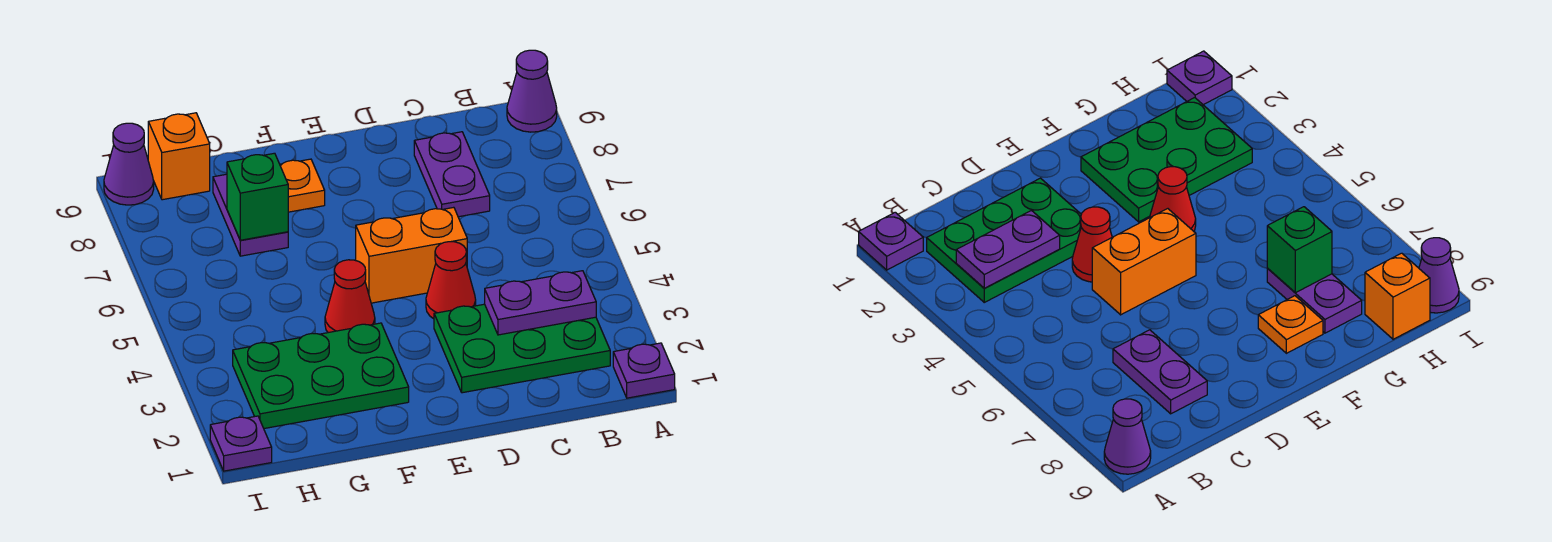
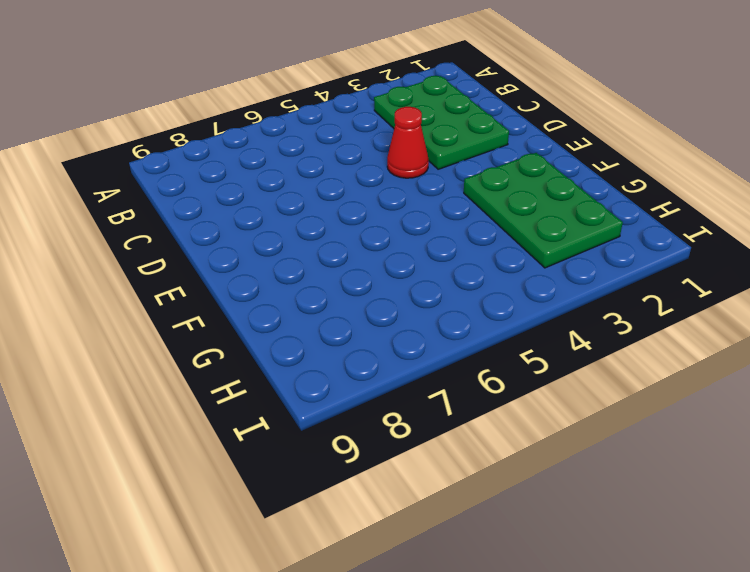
none -> purple plate A1 level 1
none -> purple cone A9 level 1
none -> purple plate C7:C8 level 1

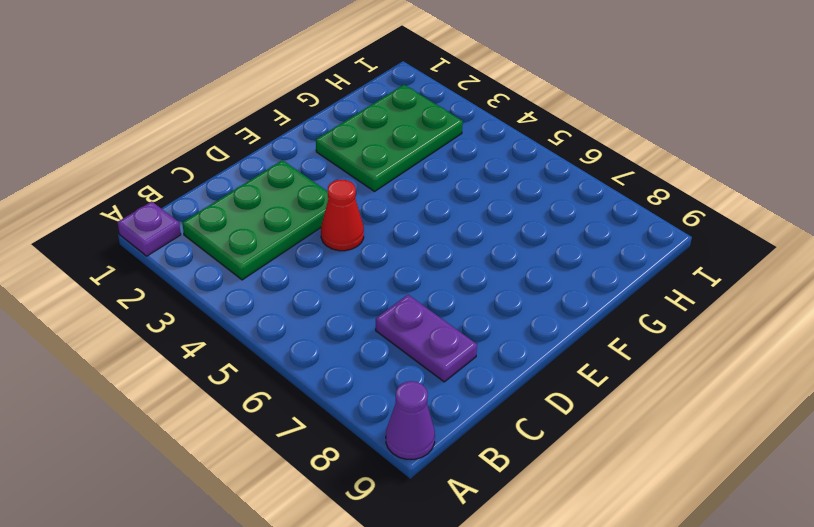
none -> orange brick D5:E5 level 1
none -> red cone F4 level 1
none -> orange plate F8 level 1

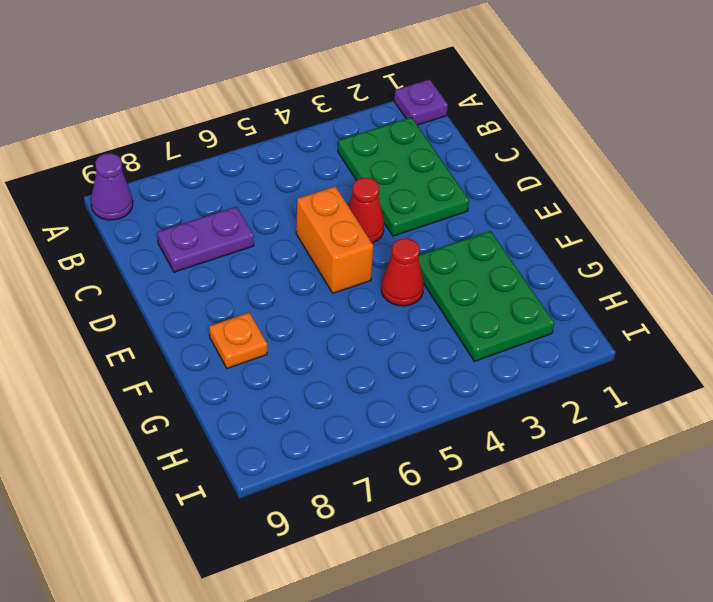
none -> purple plate G7:G8 level 1
none -> orange brick H9 level 1
none -> purple plate I1 level 1

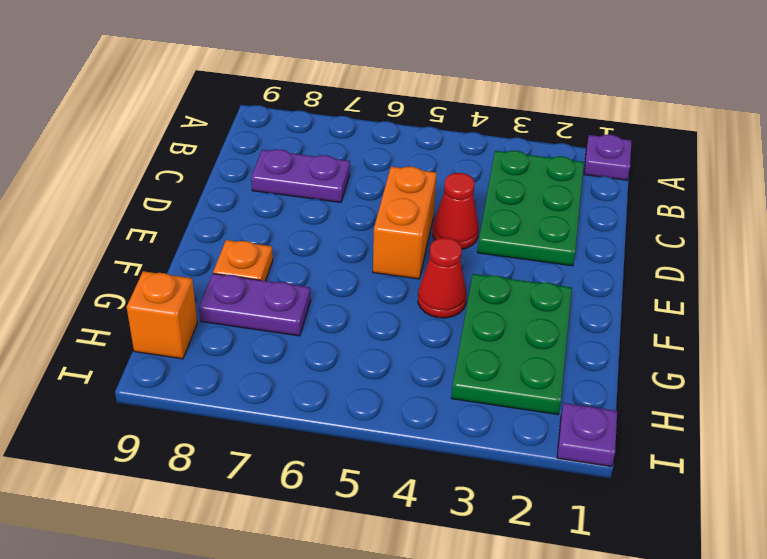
none -> purple cone A9 level 1
none -> purple cone I9 level 1
none -> purple plate B3:C3 level 2

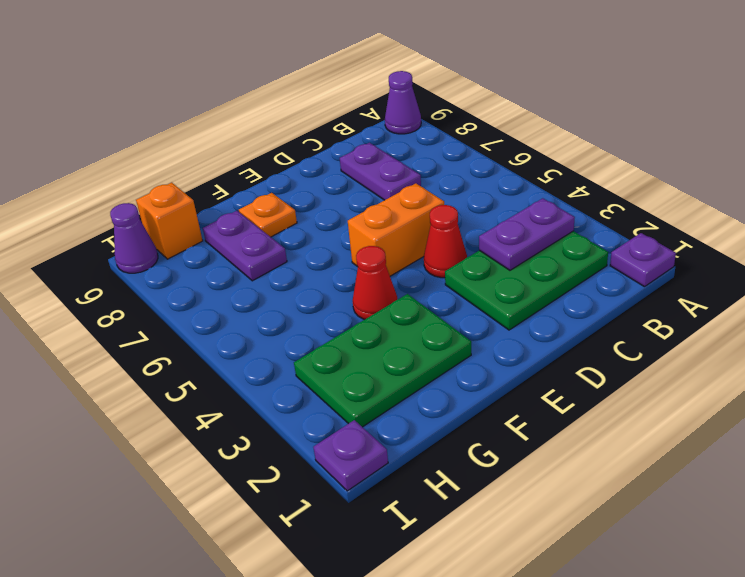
none -> green brick G7 level 2

